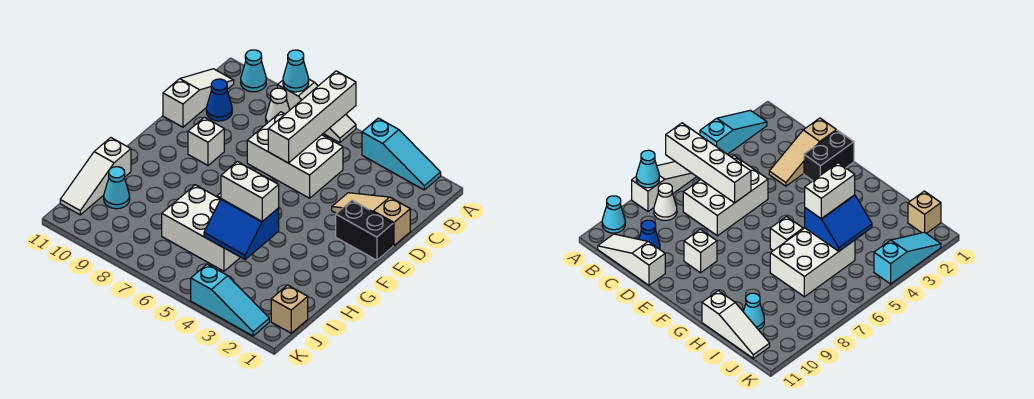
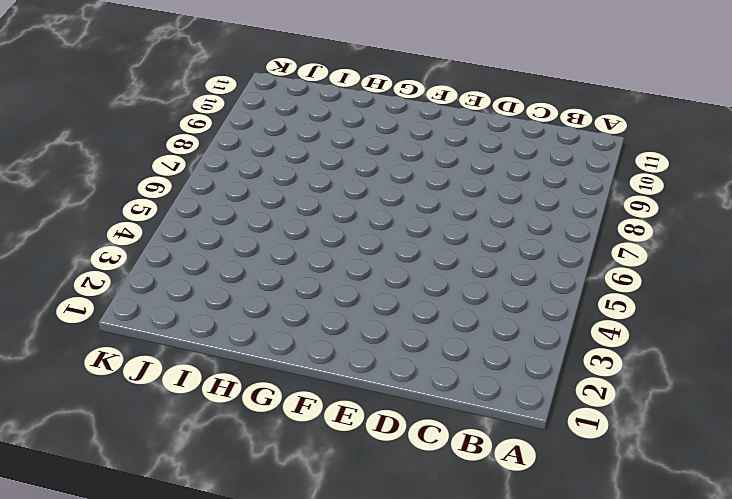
none -> cyan slope A2:A4 level 1 top 4
none -> white slope A6:A8 level 1 top 8
none -> cyan cone A10 level 1

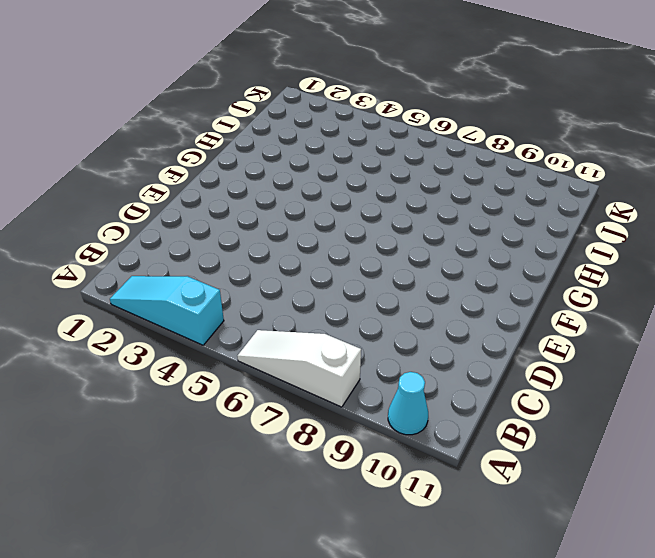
none -> white cone B8 level 1
none -> white slope B11:D11 level 1 top D
none -> white brick C5:D7 level 1

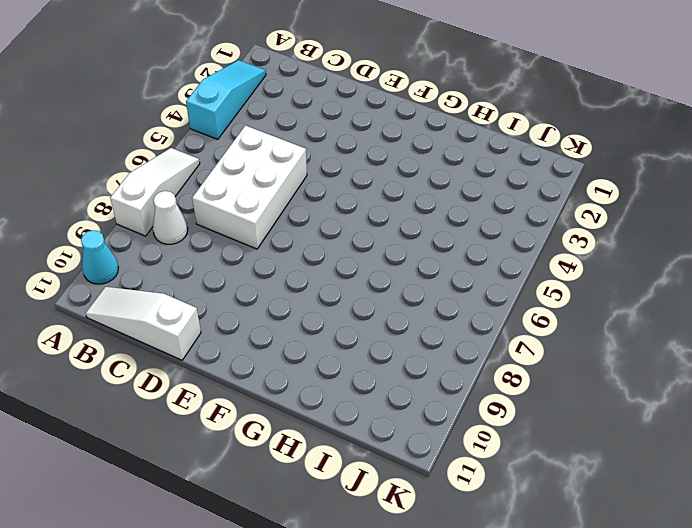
none -> blue cone C10 level 1
none -> tan slope D1:D3 level 1 top 1
none -> black brick E1:E2 level 1

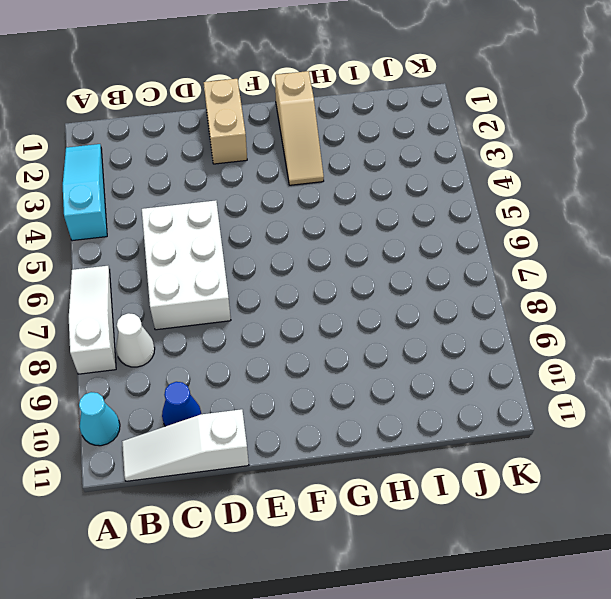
tan brick E1:E2 level 1 -> black brick E1:E2 level 1
tan slope G1:G3 level 1 top 1 -> tan slope D1:D3 level 1 top 1
none -> white brick E9 level 1
none -> white brick G6 level 1
none -> white brick H5:I7 level 1

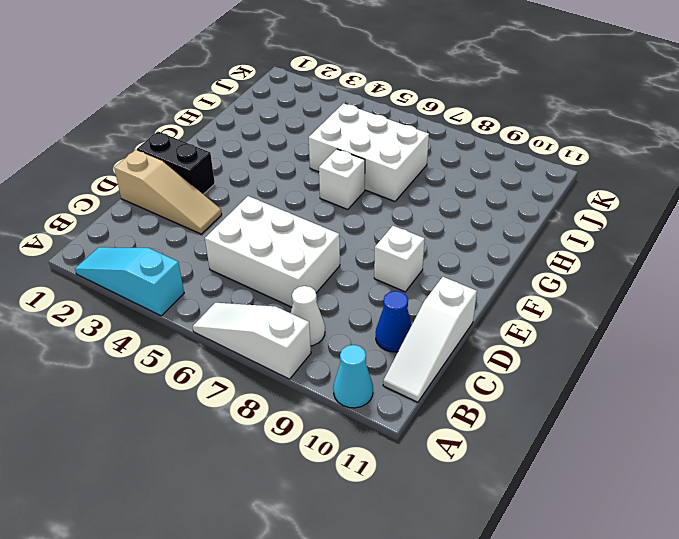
none -> white slope H11:J11 level 1 top H
none -> cyan cone I10 level 1
none -> tan brick J1 level 1

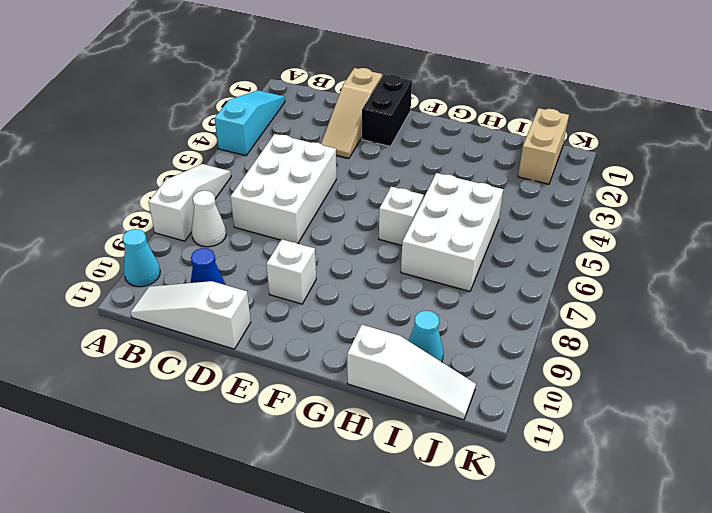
tan brick J1:J2 level 1 -> tan brick J1 level 1
none -> cyan slope K2:K4 level 1 top 4
none -> white brick A6:D6 level 2
none -> cyan cone A8 level 2

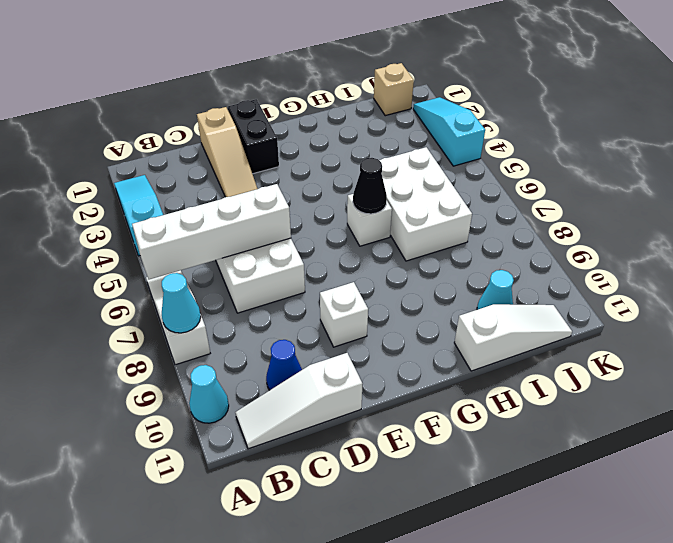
black cone G6 level 2 -> none
none -> white cone B8 level 1
none -> blue slope H4:I5 level 2 top H
none -> white brick H4:H5 level 3

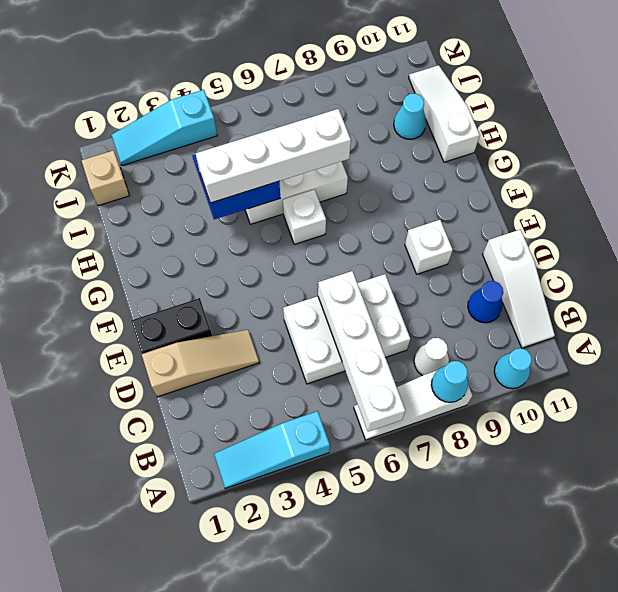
white brick H4:H7 level 3 -> white brick H4:H5 level 3

